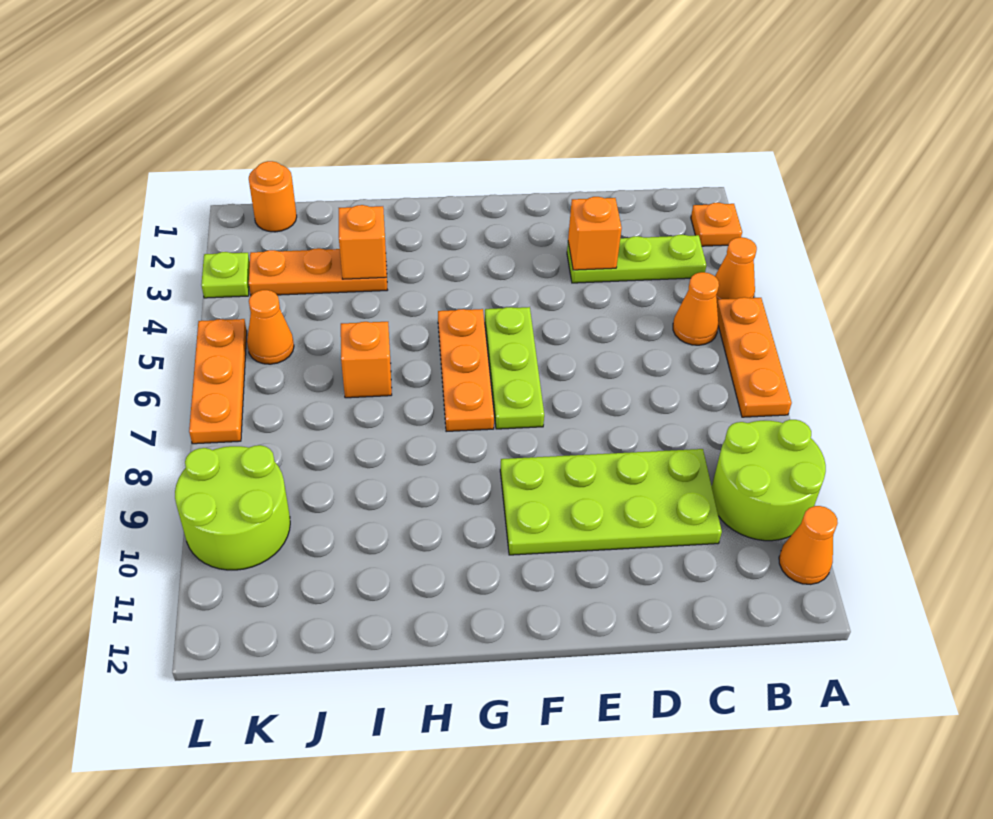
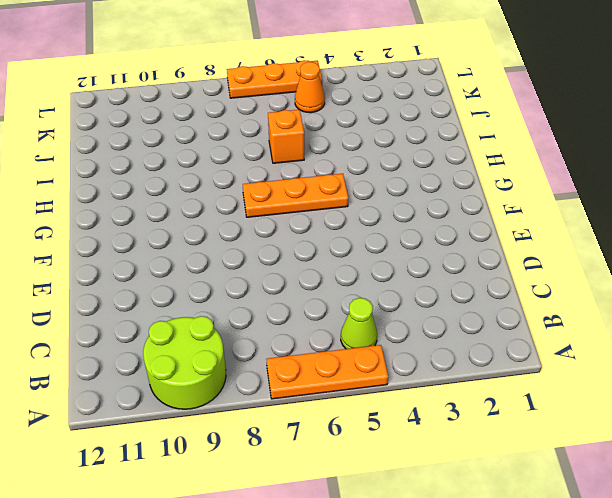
lime cone B5 level 1 -> orange cone B5 level 1
none -> orange plate A2 level 1
none -> orange cone A4 level 1
none -> orange cone A11 level 1

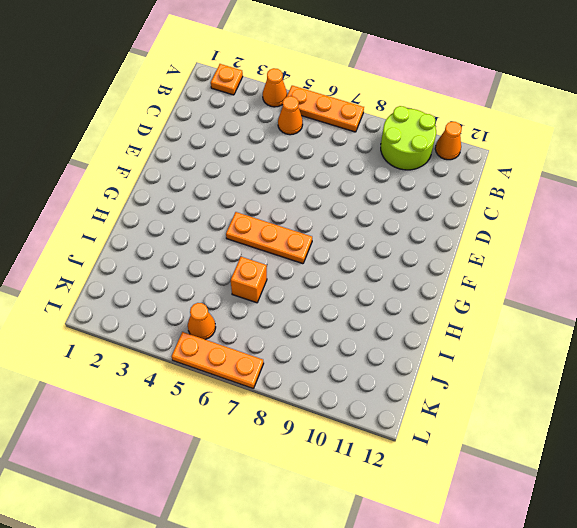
none -> lime plate B3:D3 level 1
none -> lime plate C9:F10 level 1
none -> lime plate F5:F7 level 1

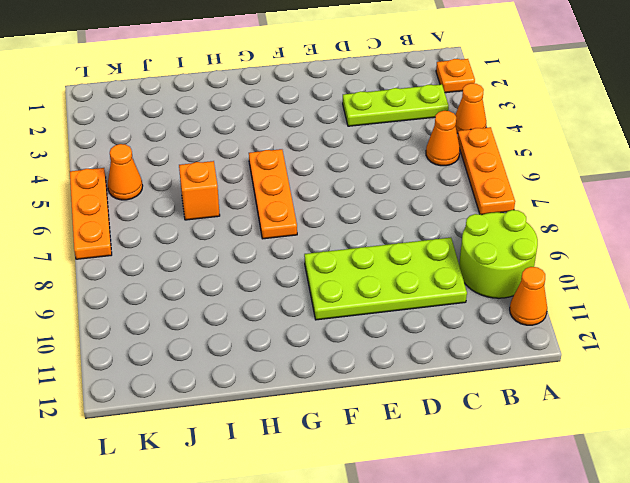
none -> lime plate F5:F7 level 1
none -> orange plate I3:K3 level 1
none -> orange round brick K1 level 1

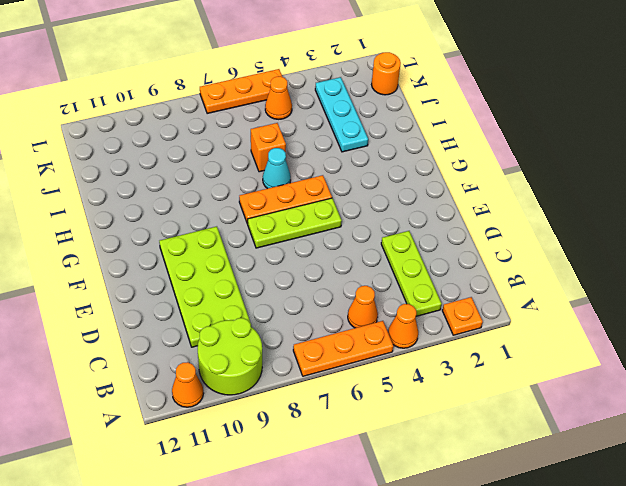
cyan cone H6 level 1 -> none
cyan plate I3:K3 level 1 -> orange plate I3:K3 level 1
none -> lime round brick K9:L10 level 1
none -> lime plate L3 level 1
none -> orange brick D3 level 2

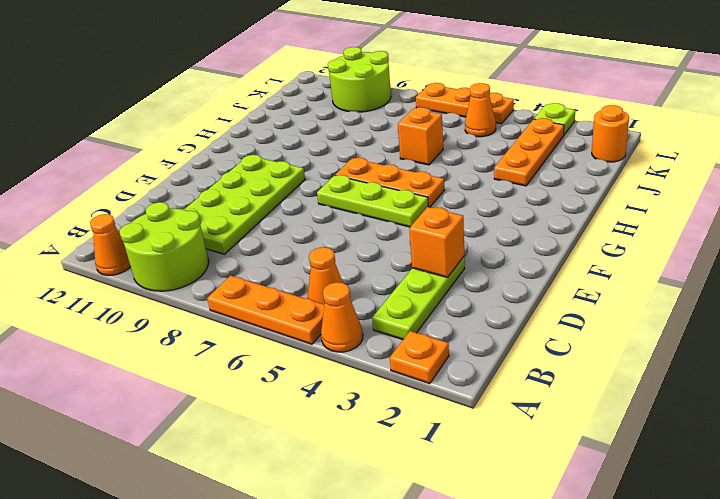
none -> orange brick I3 level 2

